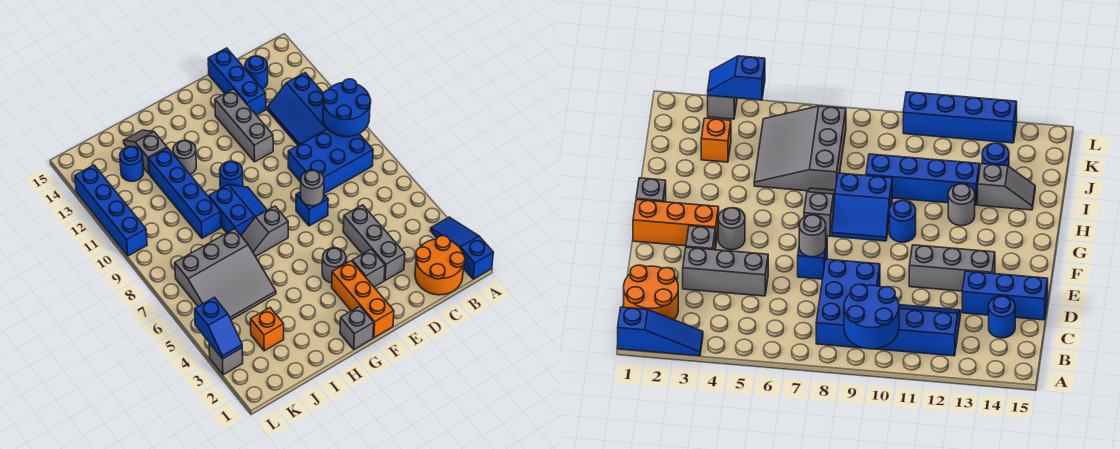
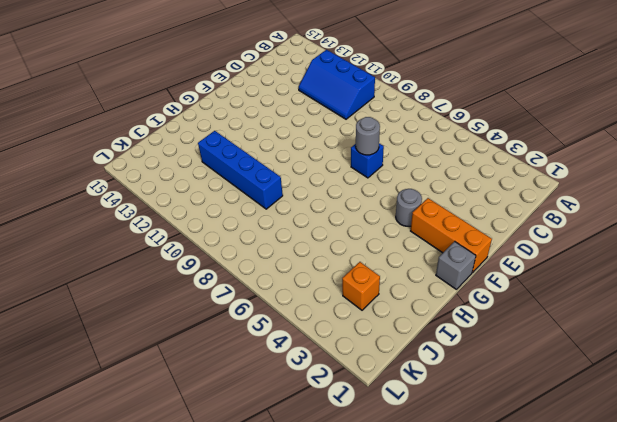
none -> blue slope A1:A3 level 1 top 1
none -> orange round brick B1:C2 level 1
none -> blue brick B8:D9 level 1

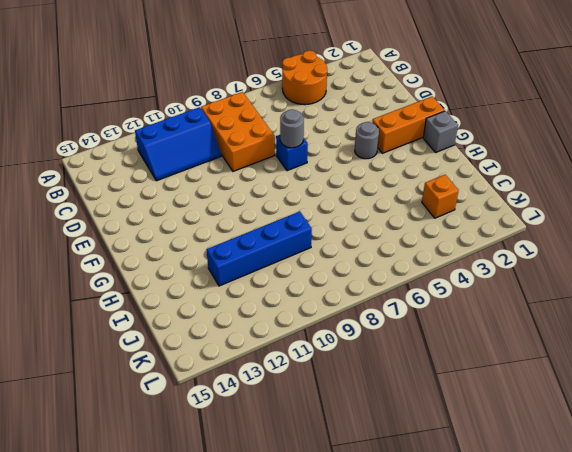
orange round brick A4:B5 level 1 -> orange round brick B1:C2 level 1
orange brick B8:D9 level 1 -> blue brick B8:D9 level 1
none -> blue slope A1:A3 level 1 top 1
none -> blue round brick C14 level 1
none -> grey brick D3:D5 level 1

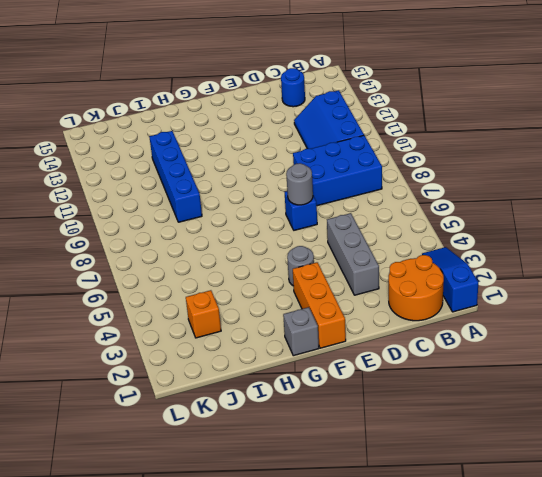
none -> blue brick D13:D15 level 1
none -> grey brick E3 level 1
none -> grey brick E11:E13 level 1

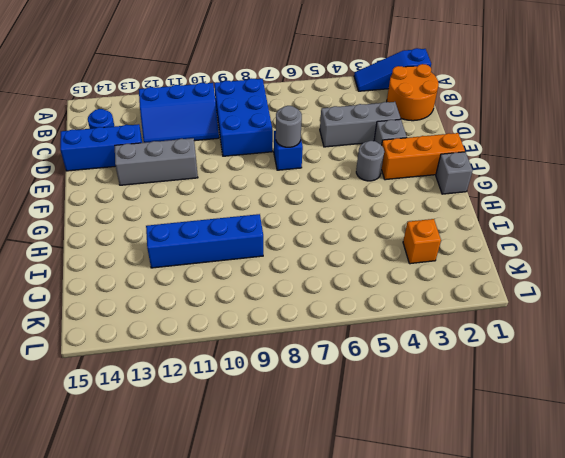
none -> grey slope G7:H7 level 1 top G
none -> blue slope G8:H9 level 1 top H
none -> blue round brick G10 level 1

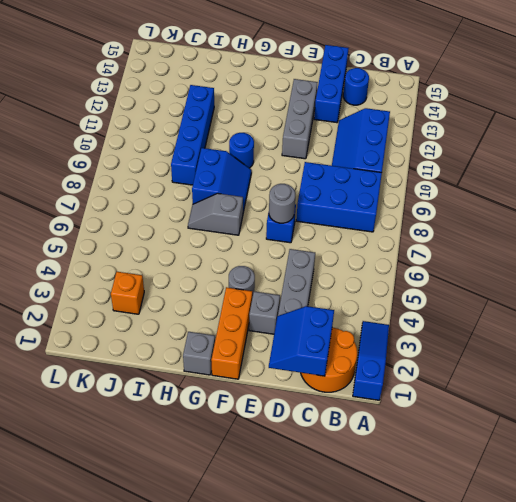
blue slope C1:D2 level 2 top C -> none
none -> grey round brick H12 level 1
none -> grey slope I5:K7 level 1 top 7
none -> grey slope I13:I14 level 1 top 13

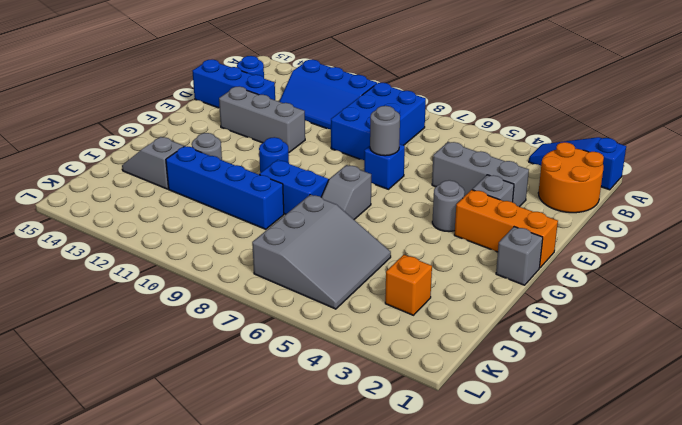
none -> blue round brick J13 level 1
none -> grey brick L3 level 1
none -> blue brick L10:L13 level 1

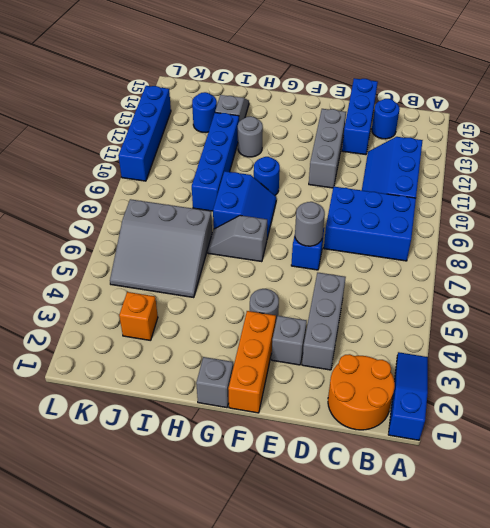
none -> grey brick L3 level 1
none -> blue round brick A9:B10 level 2
none -> blue slope L3:L4 level 2 top 4

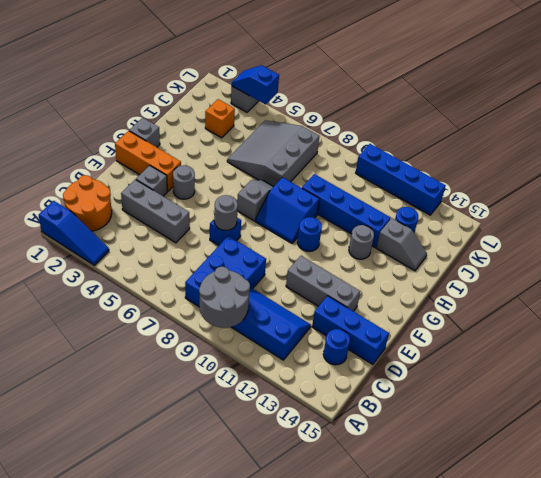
grey round brick A9:B10 level 2 -> blue round brick A9:B10 level 2

